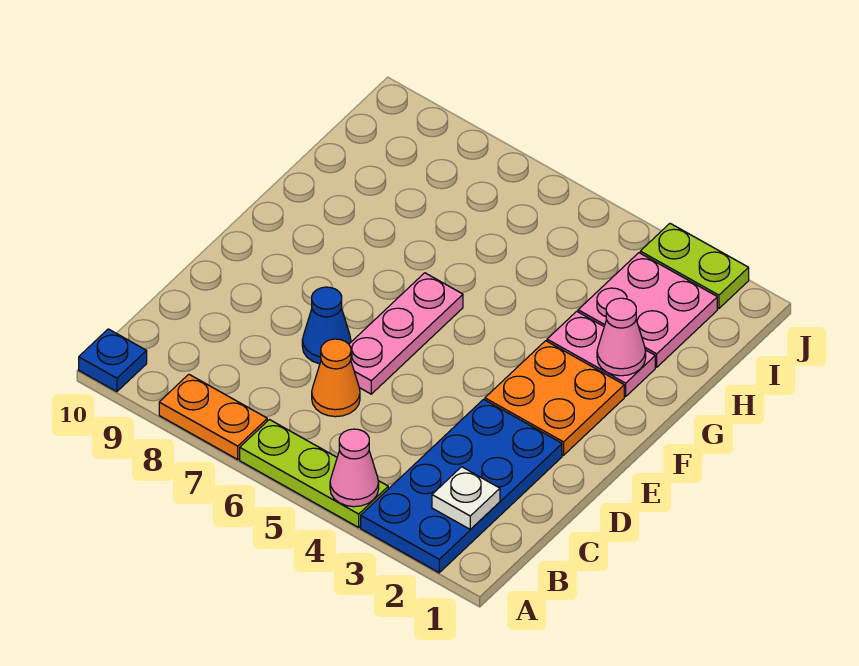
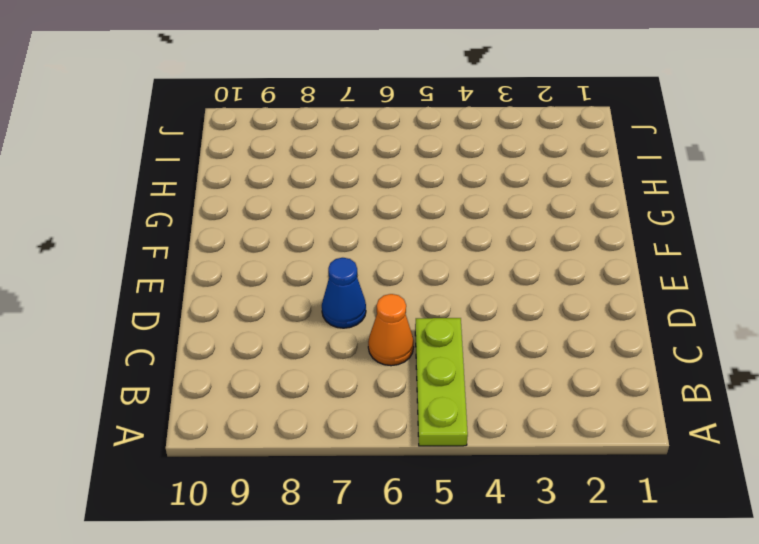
lime plate A5:C5 level 1 -> lime plate A4:A6 level 1
none -> blue plate A2:D3 level 1
none -> orange plate A7:A8 level 1
none -> blue plate A10 level 1

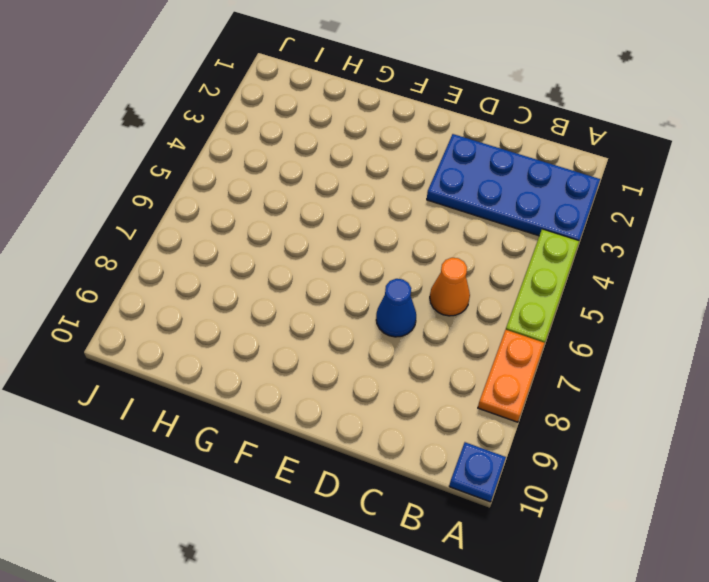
none -> pink plate D6:F6 level 1
none -> orange plate E2:F3 level 1
none -> pink plate G2:G3 level 1

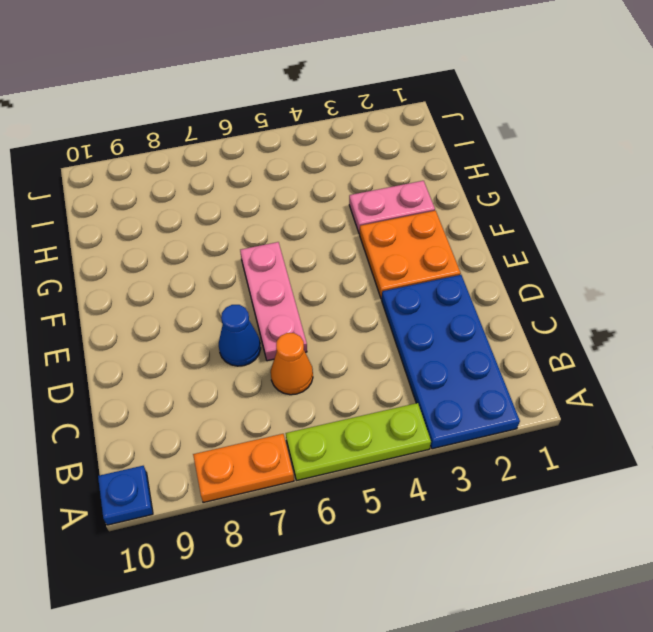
none -> pink plate H2:I3 level 1
none -> lime plate J2:J3 level 1
none -> pink cone A4 level 2

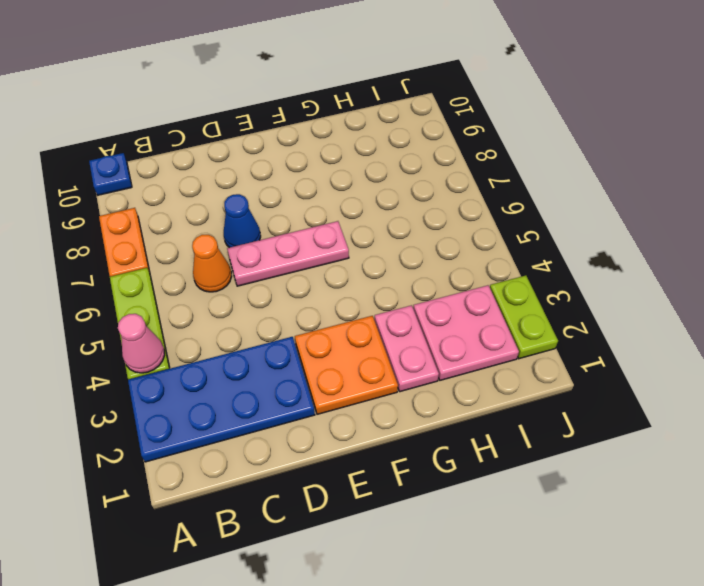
none -> white plate B2 level 2
none -> pink cone G2 level 2

